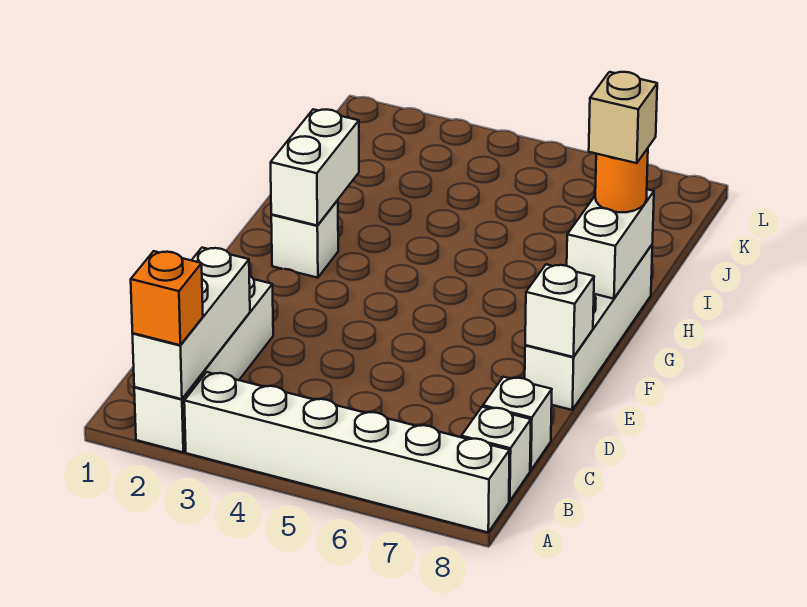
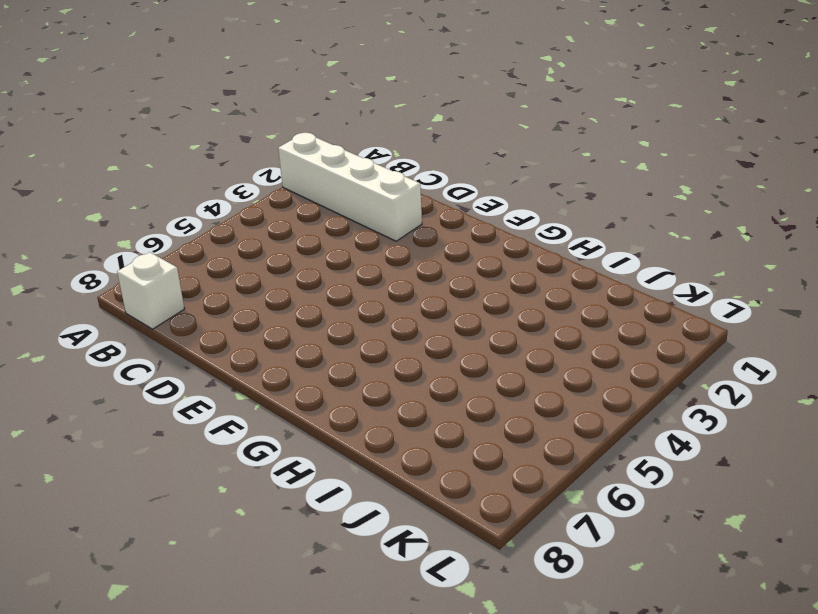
none -> white brick A3:A8 level 1
none -> white brick C8 level 1
none -> white brick E8:H8 level 1

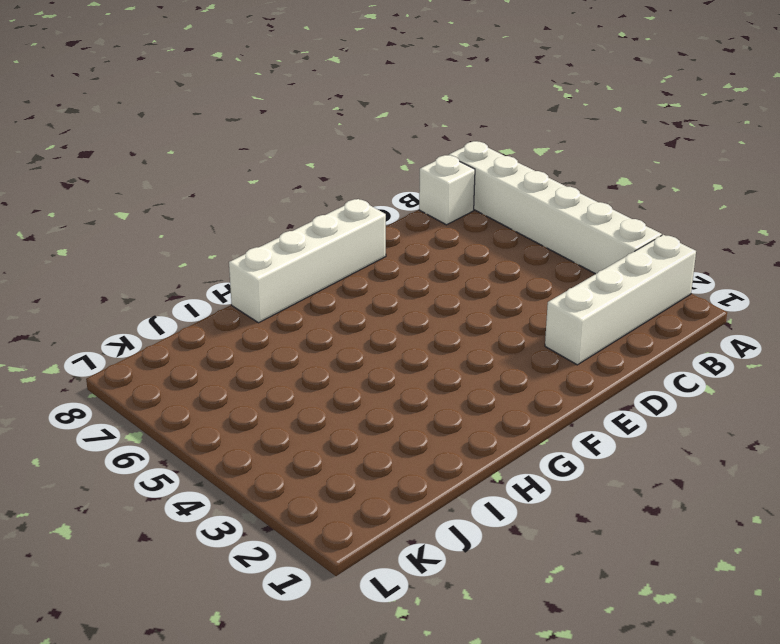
none -> white brick C8 level 1
none -> white brick G2 level 1
none -> white brick A2:C2 level 2

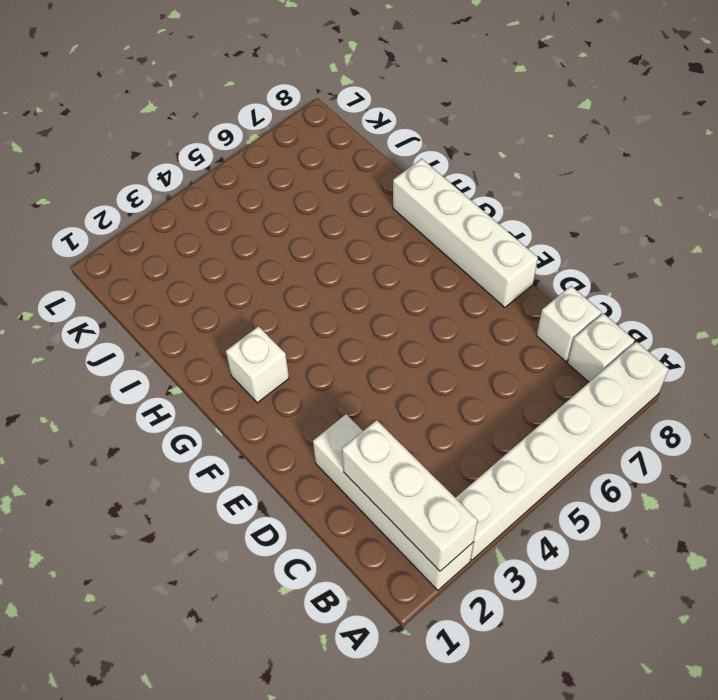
none -> white brick E8 level 2
none -> white brick G2:H2 level 2
none -> white brick G8:H8 level 2

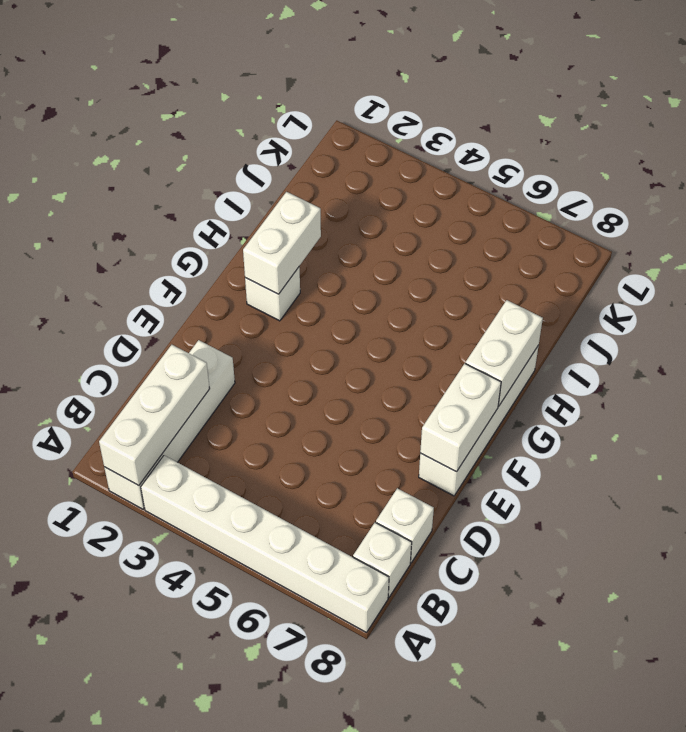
white brick E8:F8 level 2 -> white brick E8 level 2
none -> orange brick A2 level 3
none -> orange round brick H8 level 3
none -> tan brick H8 level 4

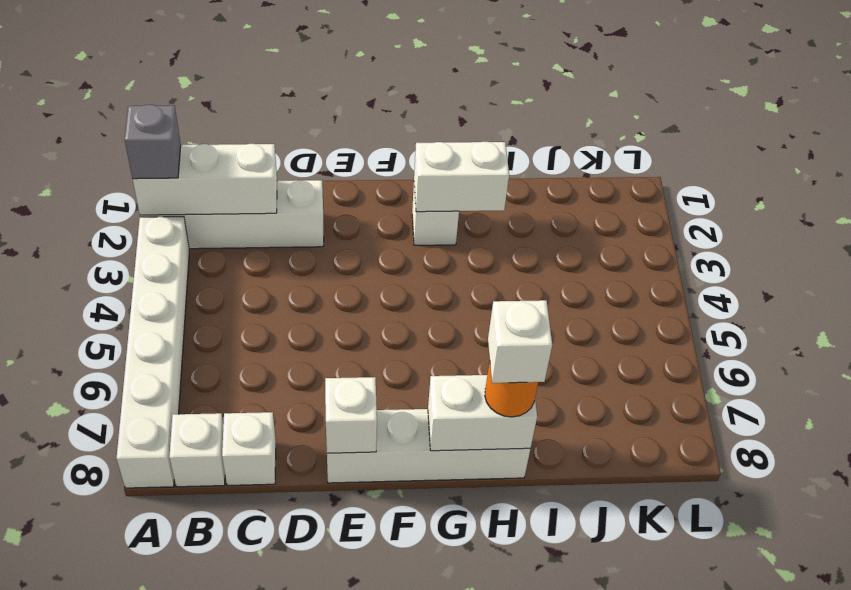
grey brick A2 level 3 -> orange brick A2 level 3
white brick H8 level 4 -> tan brick H8 level 4

